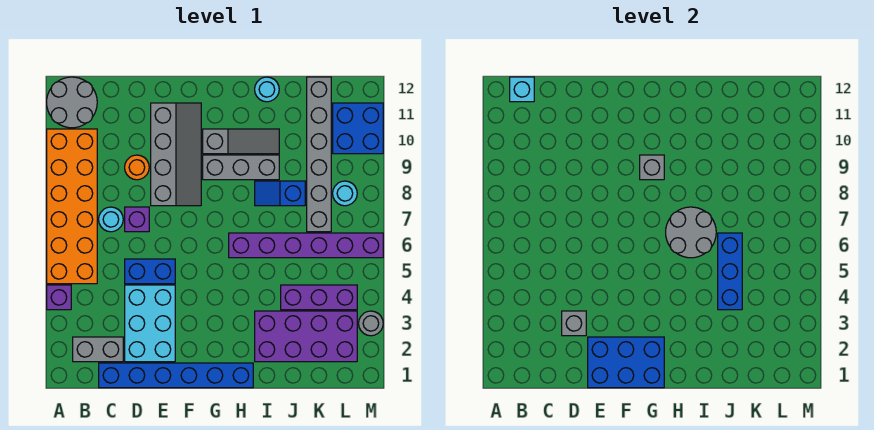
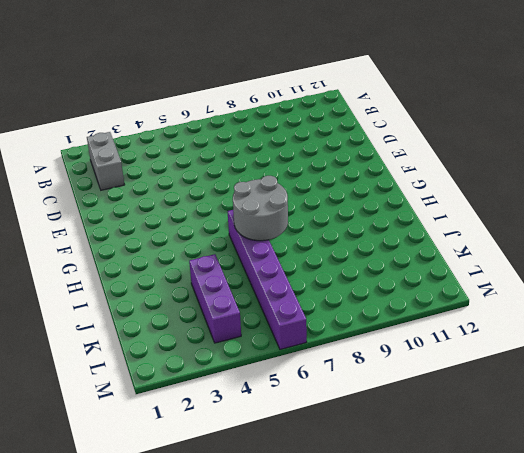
none -> purple brick A4 level 1
none -> orange brick A5:B10 level 1
none -> grey round brick A11:B12 level 1

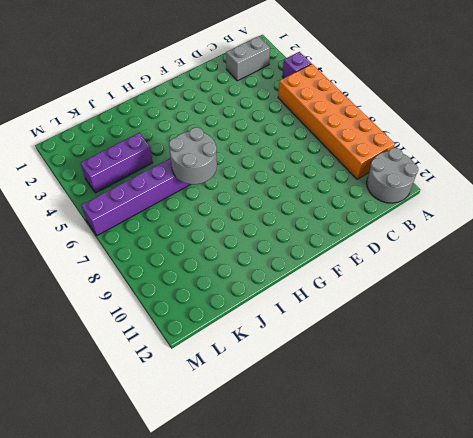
none -> blue brick C1:H1 level 1
none -> cyan round brick C7 level 1
none -> cyan brick D2:E4 level 1

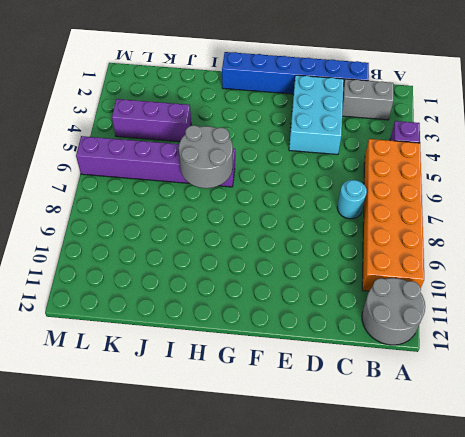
none -> blue brick D5:E5 level 1
none -> purple brick D7 level 1
none -> orange round brick D9 level 1

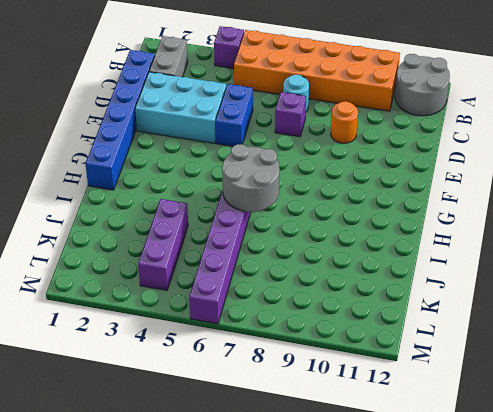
none -> grey slope E8:F11 level 1 top E
none -> grey brick G9:I9 level 1
none -> grey slope G10:I10 level 1 top G

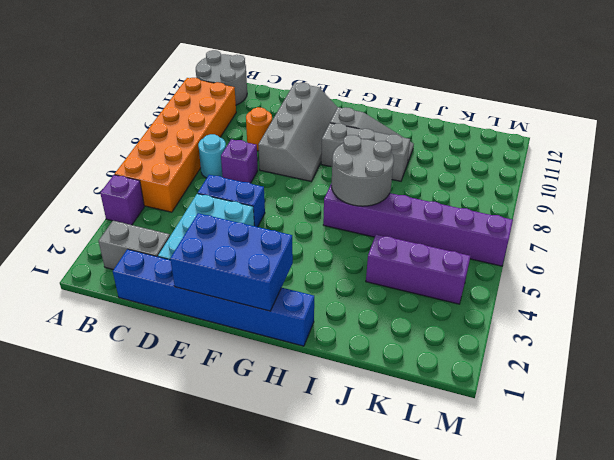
none -> purple brick I2:L3 level 1
none -> blue slope I8:J8 level 1 top J
none -> cyan round brick I12 level 1

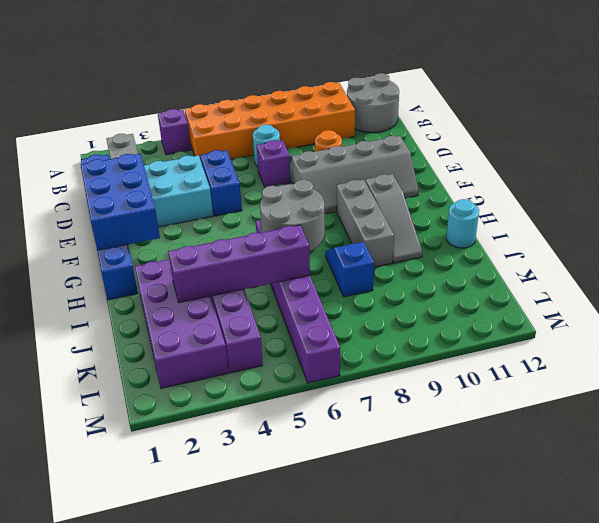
purple brick J3:J6 level 2 -> blue brick J4:J6 level 2
none -> grey brick K7:K12 level 1
none -> cyan round brick L8 level 1
none -> blue brick L10:M11 level 1

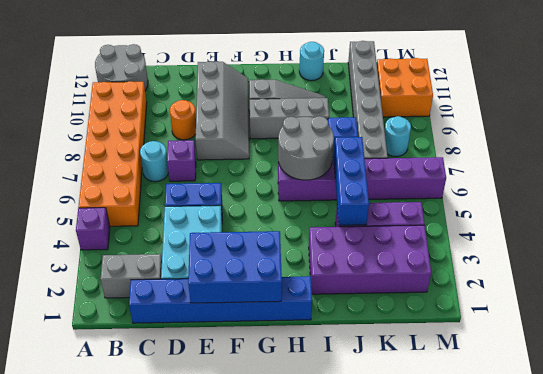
orange brick L10:M11 level 1 -> blue brick L10:M11 level 1
none -> grey round brick M3 level 1
none -> cyan brick B12 level 2
none -> grey brick D3 level 2

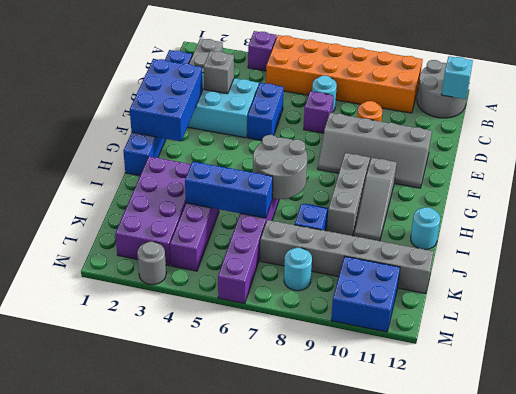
none -> grey brick G9 level 2

